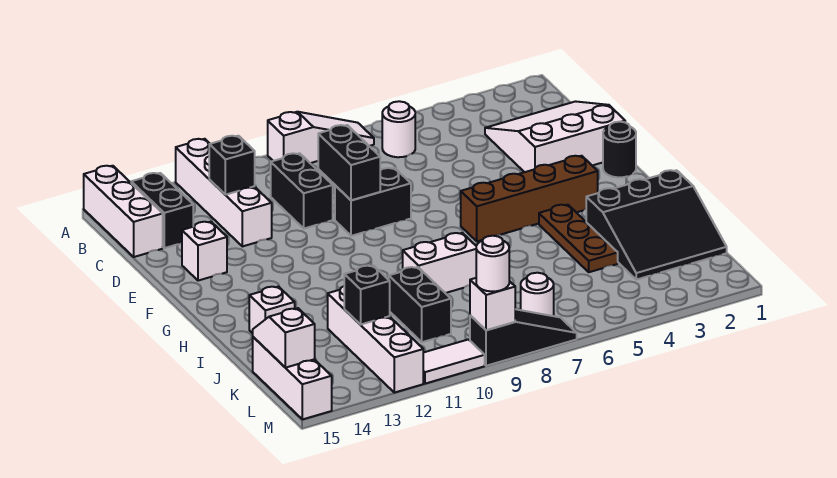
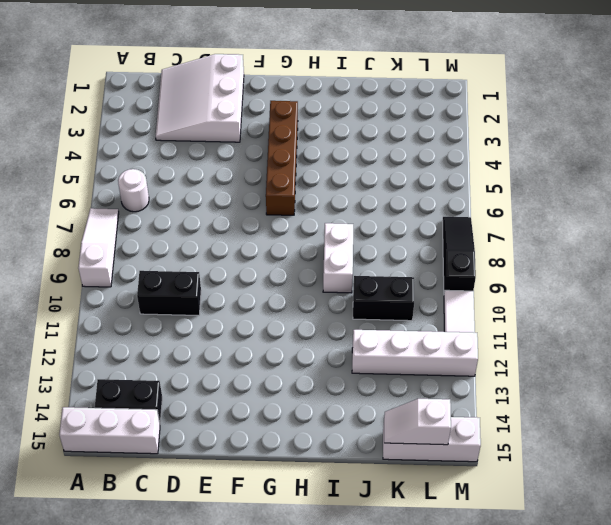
none -> white brick A12:D12 level 1
none -> black brick E8:E9 level 1
none -> white brick E14 level 1

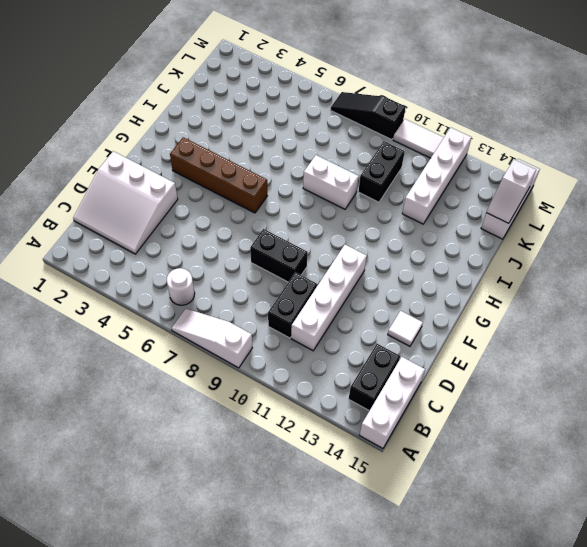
white brick C11:F11 level 1 -> white brick A12:D12 level 1
white tile E14 level 1 -> white brick E14 level 1
none -> black round brick F1 level 1
none -> brown plate H4:J4 level 1
none -> black slope I1:K3 level 1 top I

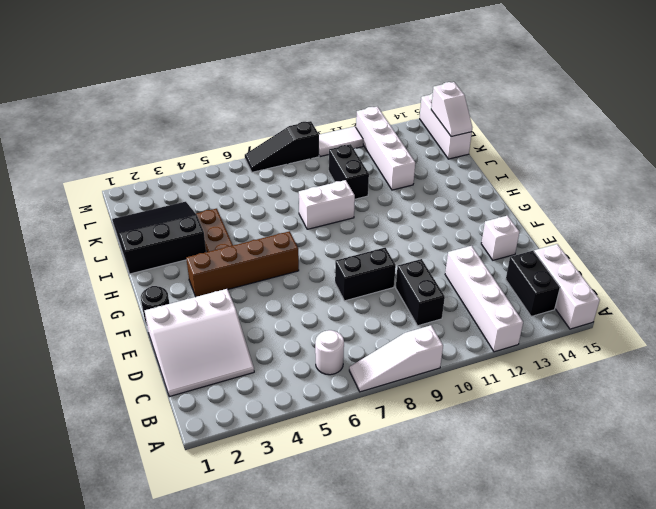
none -> white brick I14 level 1
none -> white round brick L7 level 1
none -> black brick C12 level 2

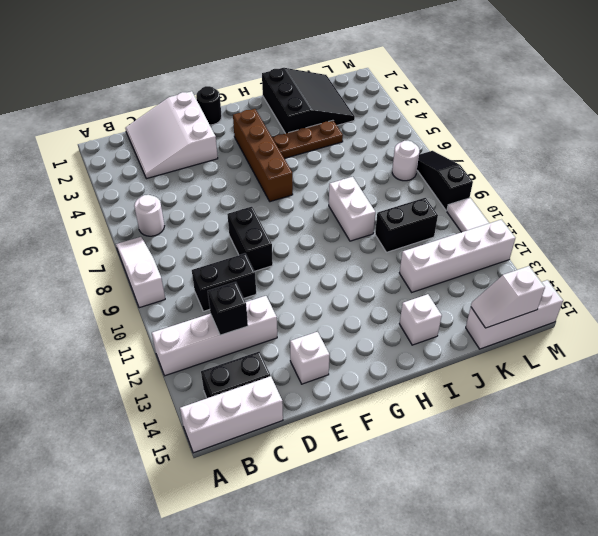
none -> black brick D9:E9 level 2
none -> black brick K12 level 2
none -> white brick M9 level 2

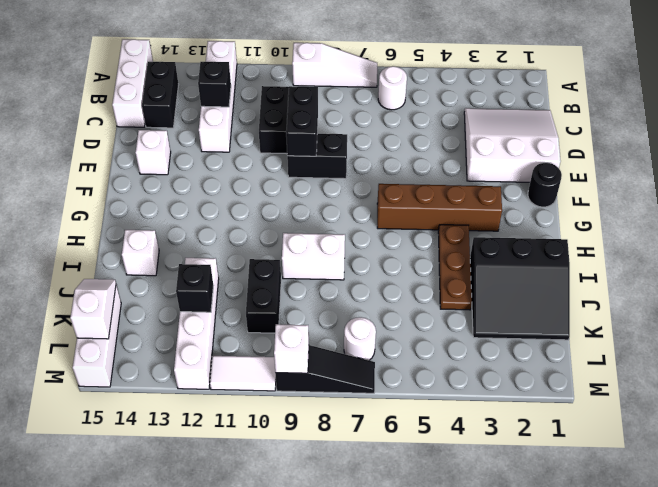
none -> white round brick M9 level 3

